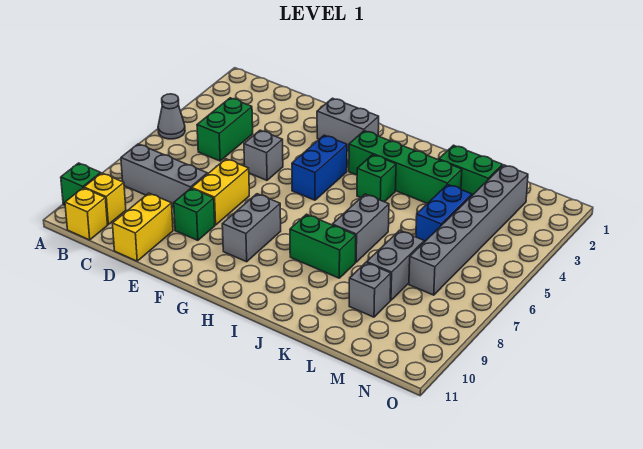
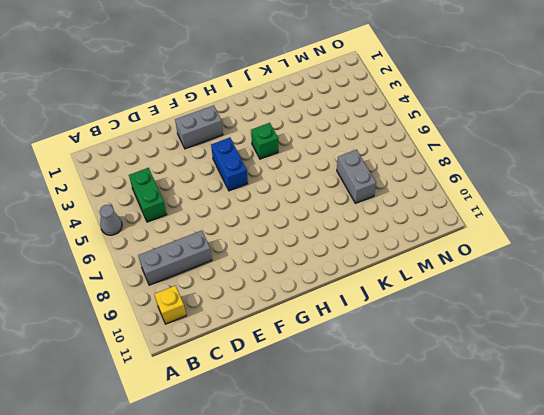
none -> green brick A10 level 1
none -> yellow brick B11 level 1
none -> yellow brick D10:D11 level 1

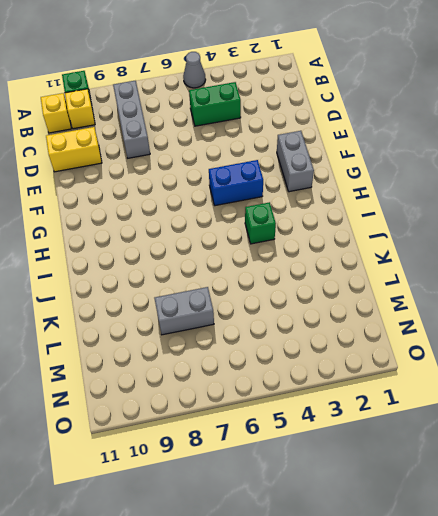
none -> grey brick E5 level 1
none -> yellow brick E7:E8 level 1
none -> green brick E9 level 1

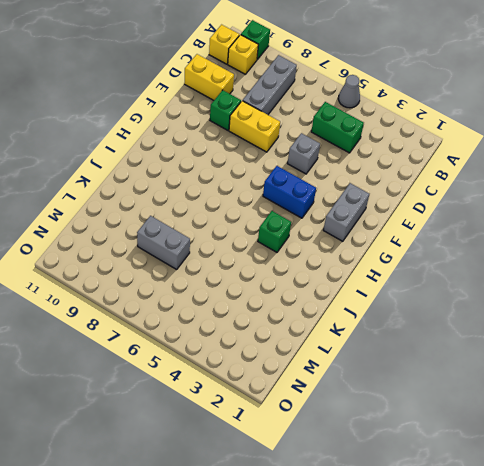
none -> grey brick G8:G9 level 1
none -> green brick H3:K3 level 1
none -> green brick I8:J8 level 1

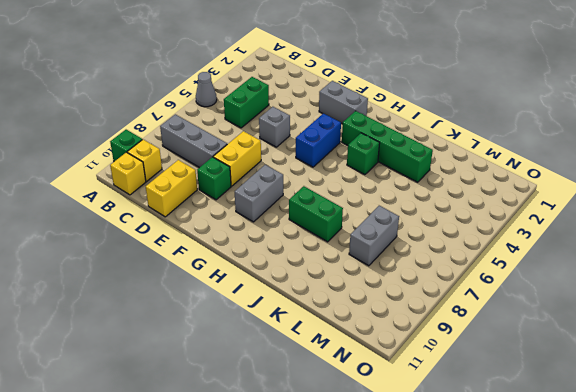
none -> grey brick J6:J7 level 1
none -> green brick K2:L2 level 1
none -> blue brick L4:L5 level 1

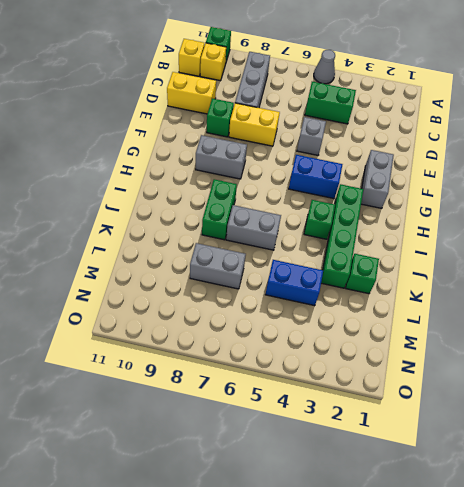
green brick K2 level 1 -> green brick K2:L2 level 1
none -> grey brick L9 level 1
none -> grey brick M2:M7 level 1

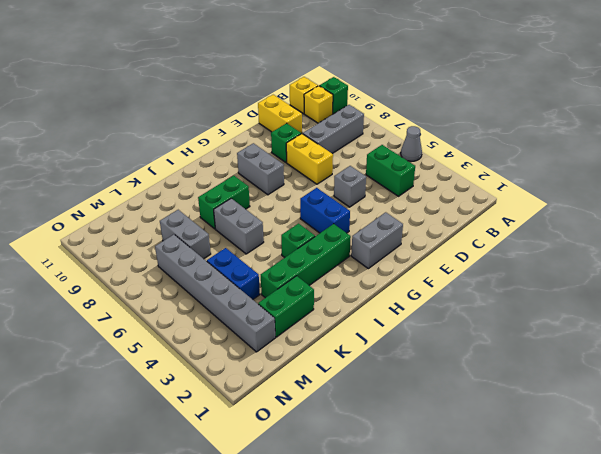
none -> grey brick L9 level 1

